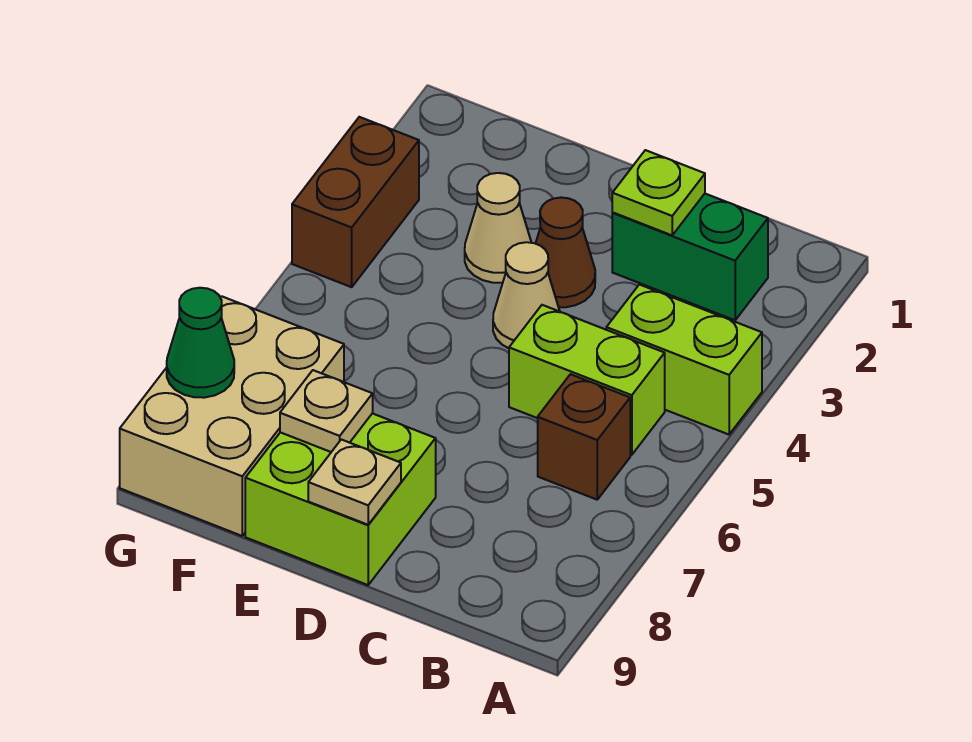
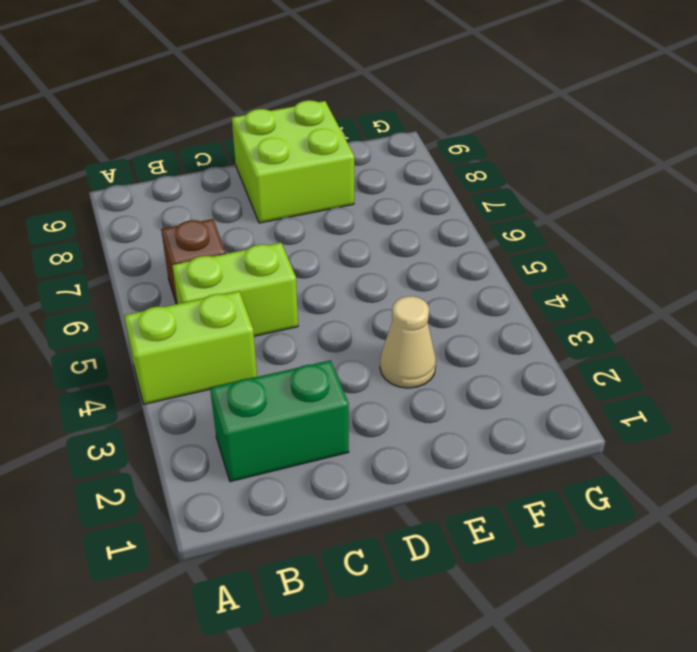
none -> brown cone D3 level 1
none -> tan cone D4 level 1
none -> tan brick F7:G9 level 1

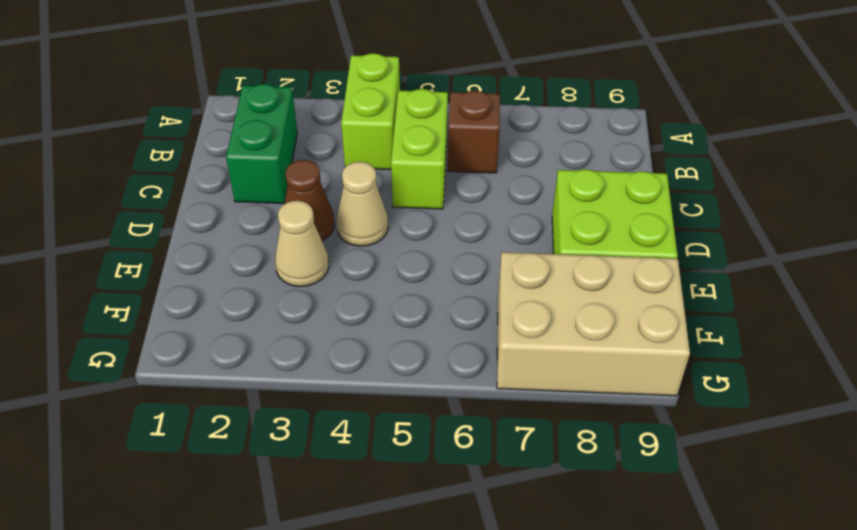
none -> brown brick G3:G4 level 1
none -> lime plate C2 level 2
none -> tan plate D9 level 2

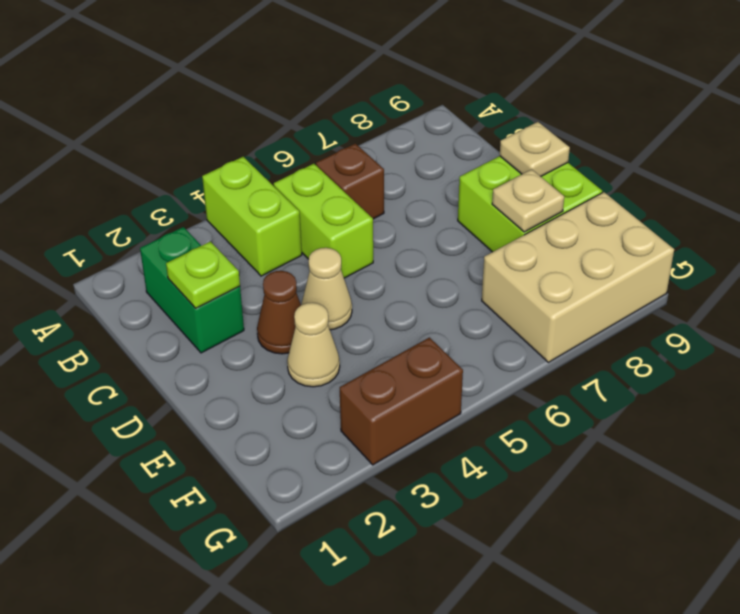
none -> green cone G8 level 2

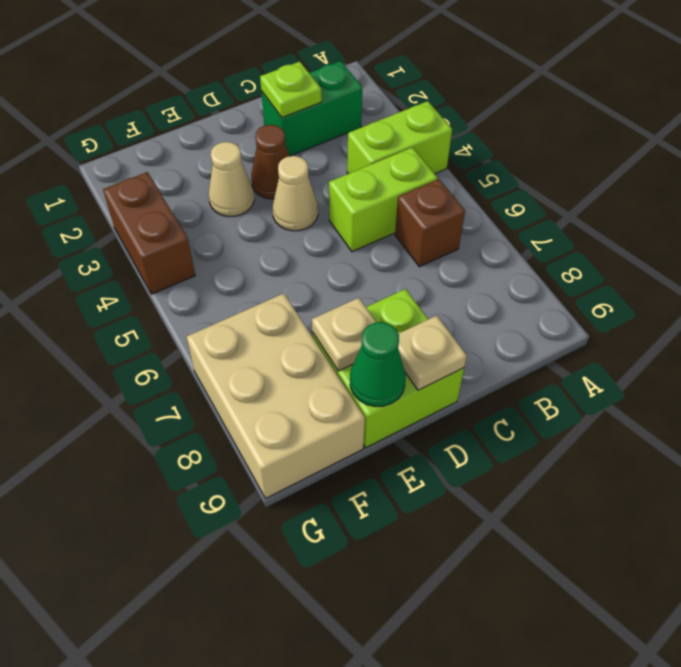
green cone E9 level 2 -> green cone G8 level 2

